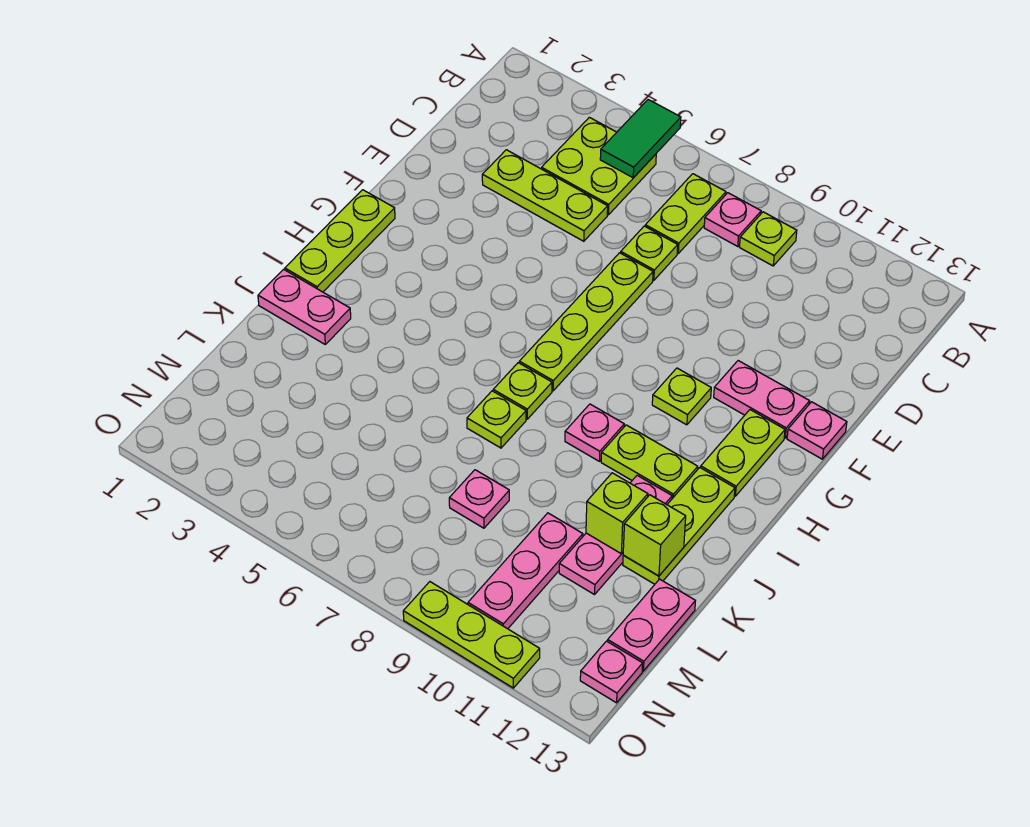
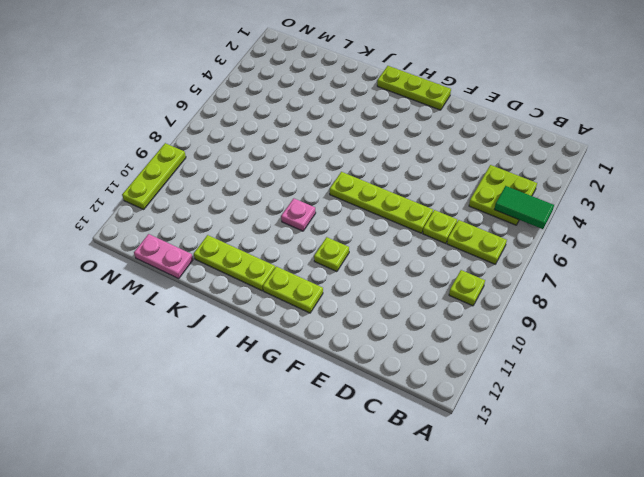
none -> pink plate B8 level 1
none -> lime plate D3:D5 level 1
none -> pink plate F11:F12 level 1

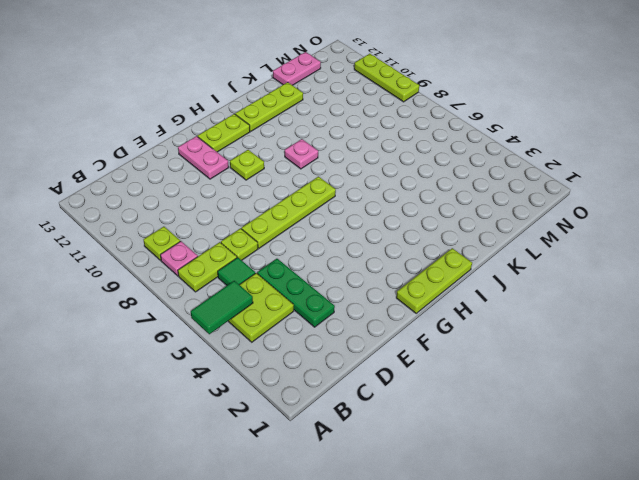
green tile C6 level 1 -> none
green plate D3:D5 level 1 -> lime plate D3:D5 level 1
none -> pink plate F13 level 1
none -> lime plate I7 level 1
none -> lime plate I10:I11 level 1

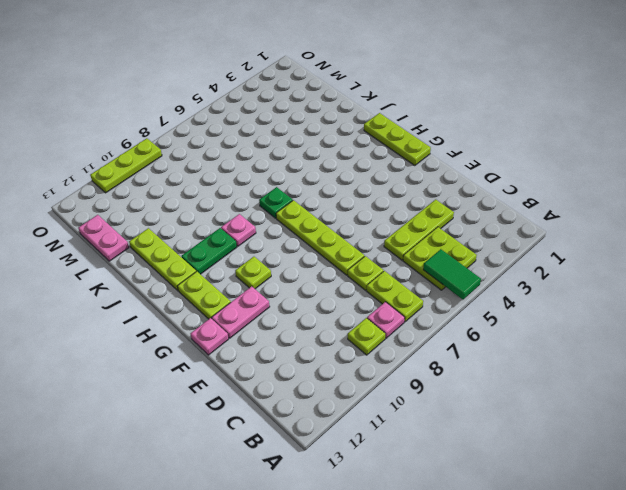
green plate I7 level 1 -> lime plate I7 level 1
green plate I10:I11 level 1 -> lime plate I10:I11 level 1
none -> pink plate J1:J2 level 1
none -> lime plate J7 level 1
none -> pink plate J11:L11 level 1

